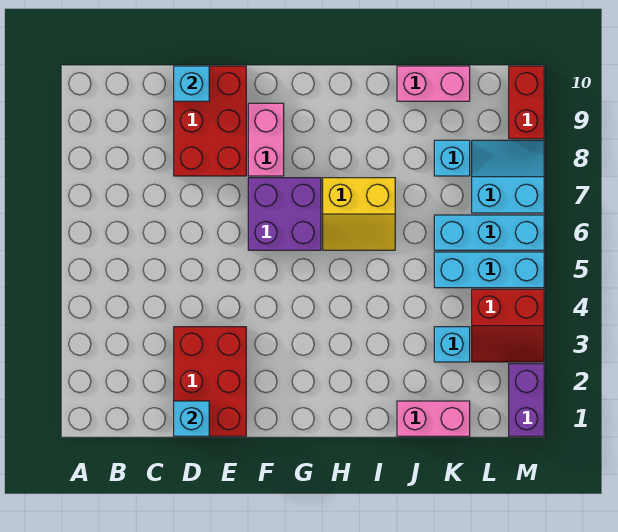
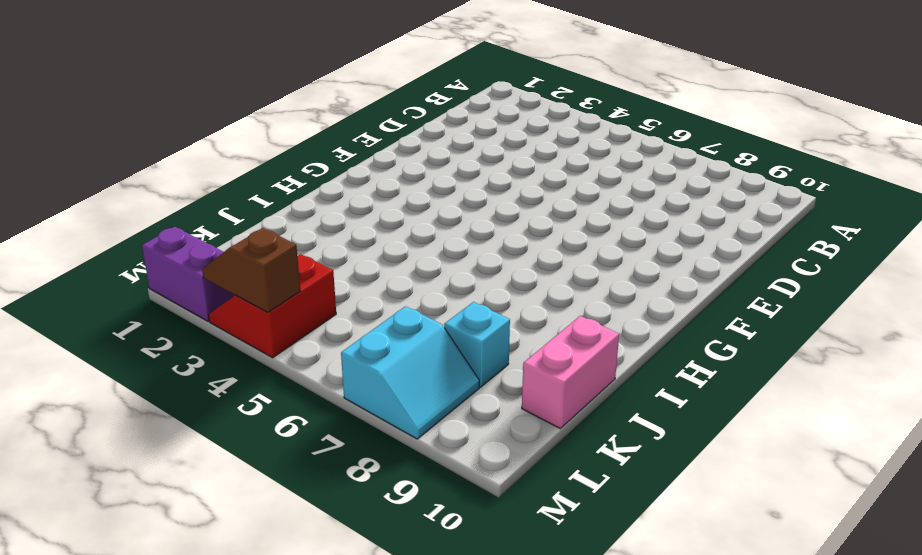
brown slope M3:M4 level 2 top 4 -> none
none -> red brick D1:E3 level 1
none -> red brick D8:E10 level 1
none -> purple brick F6:G7 level 1

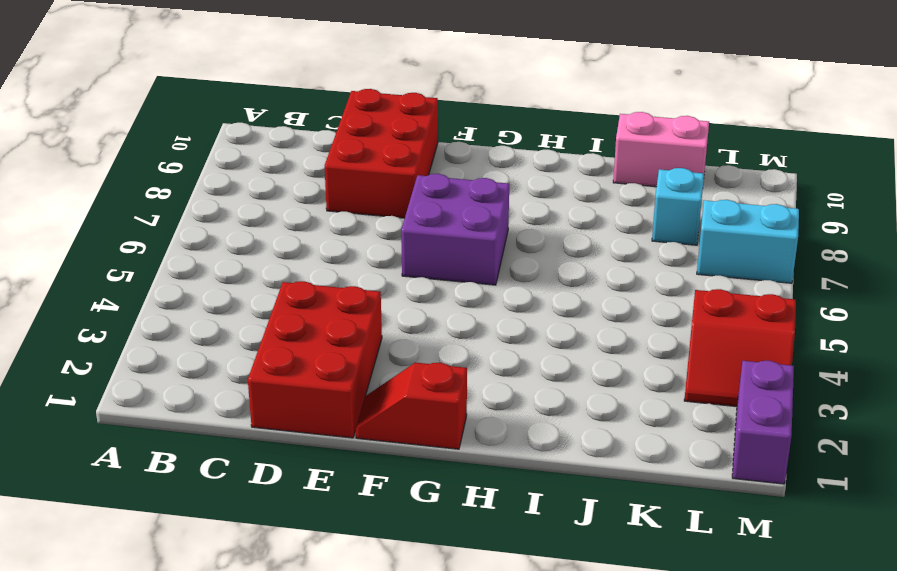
red slope F1:G1 level 1 top G -> none
none -> pink brick F8:F9 level 1
none -> yellow slope H6:I7 level 1 top 7
none -> pink brick J1:K1 level 1

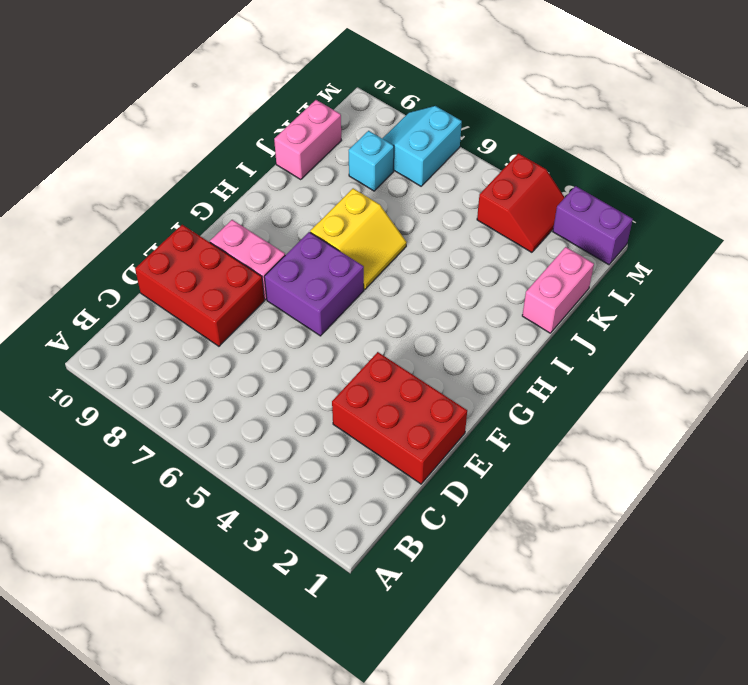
none -> cyan brick K3 level 1
none -> cyan brick K5:M5 level 1
none -> cyan brick K6:M6 level 1

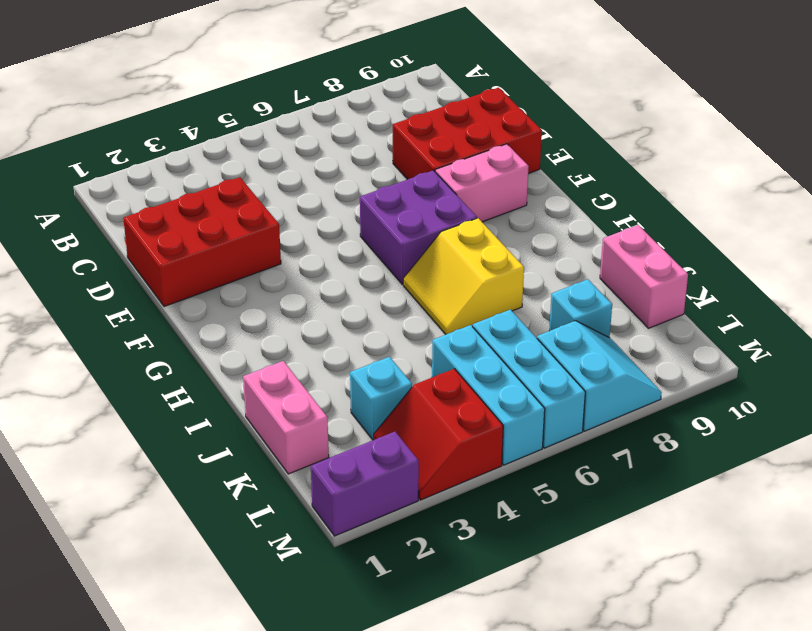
none -> red brick M9:M10 level 1
none -> cyan brick D1 level 2
none -> cyan brick D10 level 2

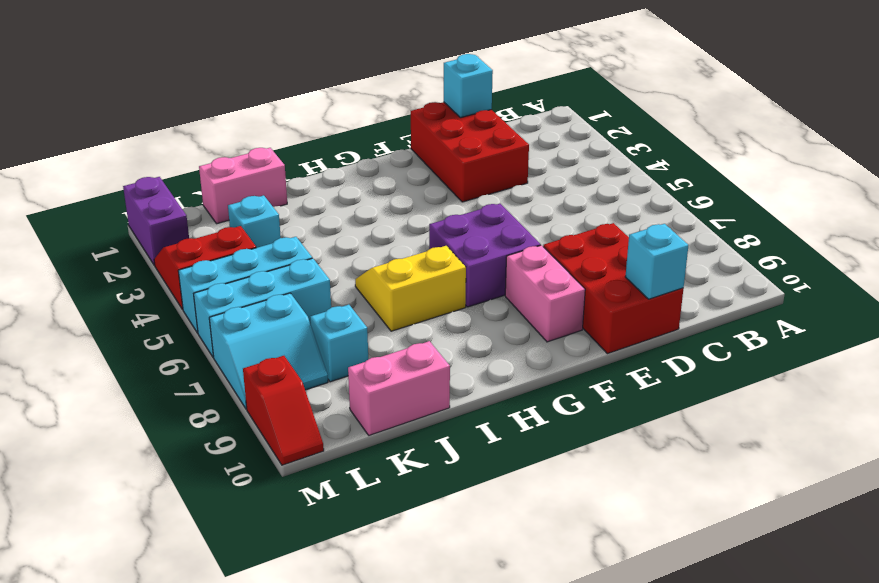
red slope M9:M10 level 1 top 9 -> red brick M9:M10 level 1

